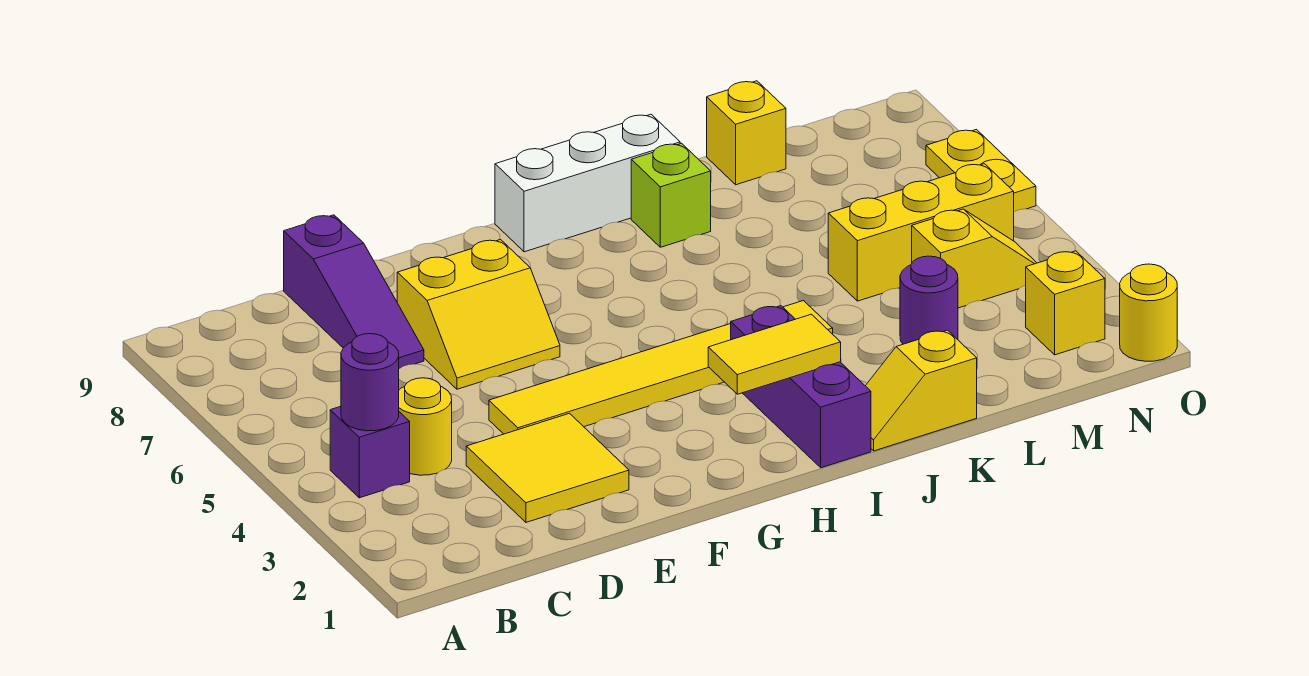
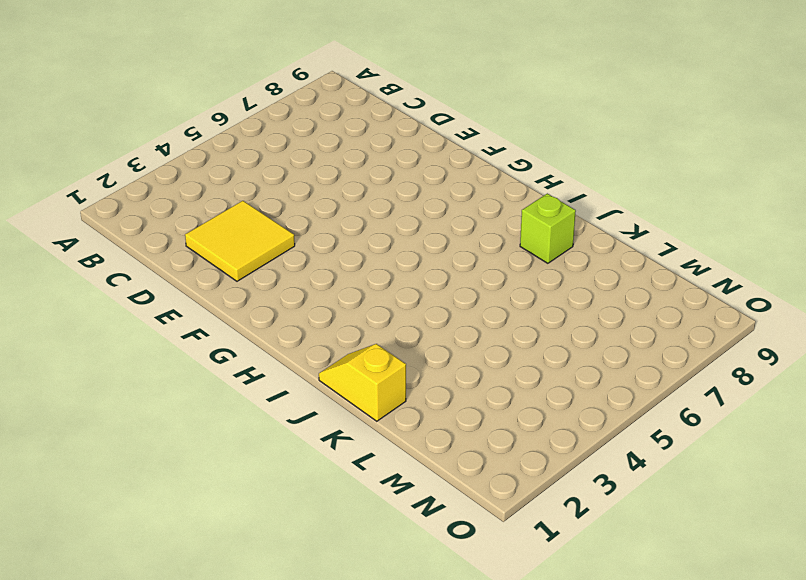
none -> purple brick B4 level 1
none -> yellow round brick C4 level 1
none -> purple slope D7:D9 level 1 top 9

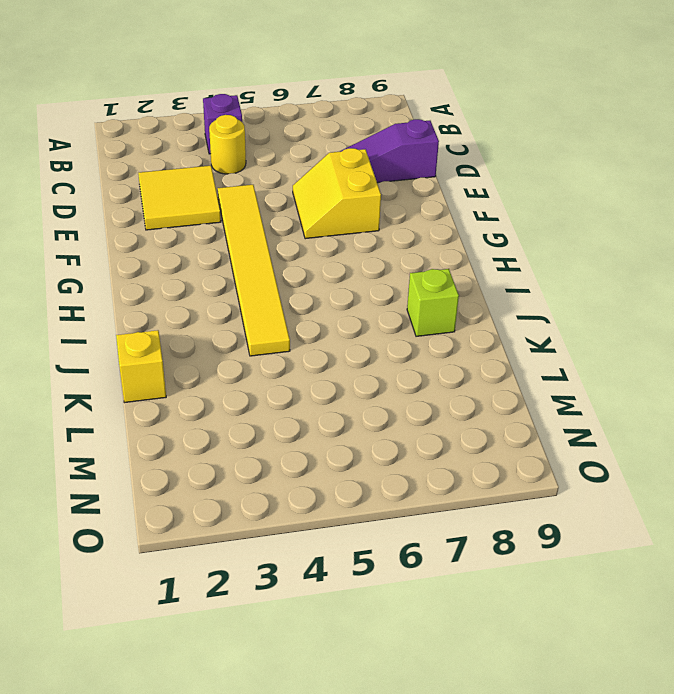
none -> white brick H9:J9 level 1
none -> purple brick I1:I3 level 1
none -> purple round brick L3 level 1

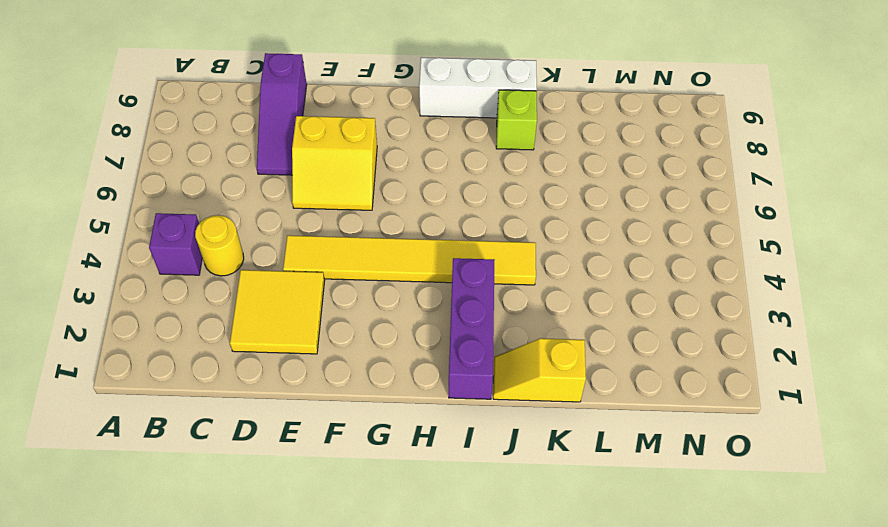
none -> purple round brick L3 level 1
none -> yellow brick L5:N5 level 1
none -> yellow brick L9 level 1

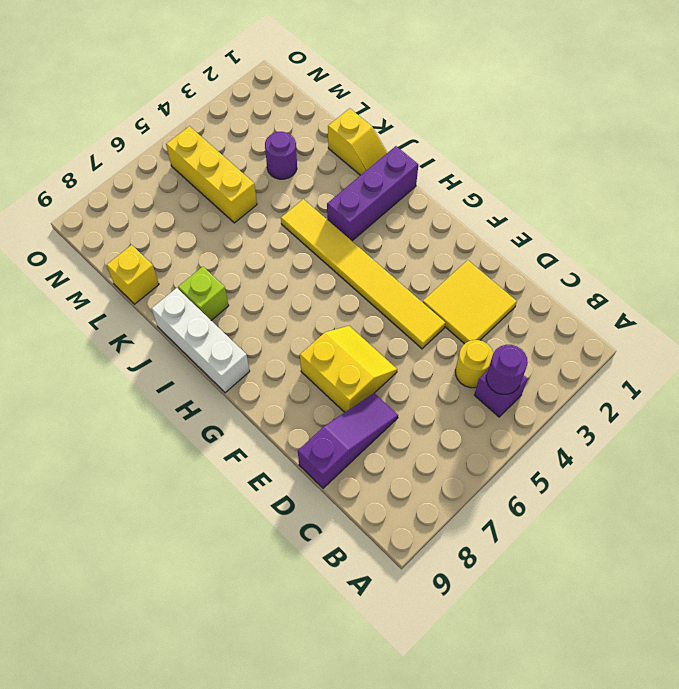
none -> yellow slope M4:N4 level 1 top M
none -> yellow brick N2 level 1
none -> yellow round brick O1 level 1

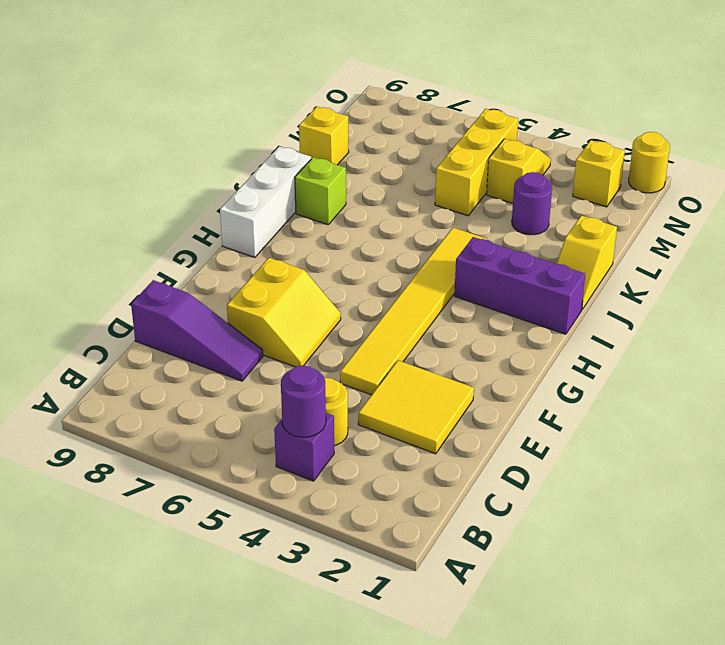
none -> yellow plate O6:O7 level 1
none -> yellow tile H2:I2 level 2

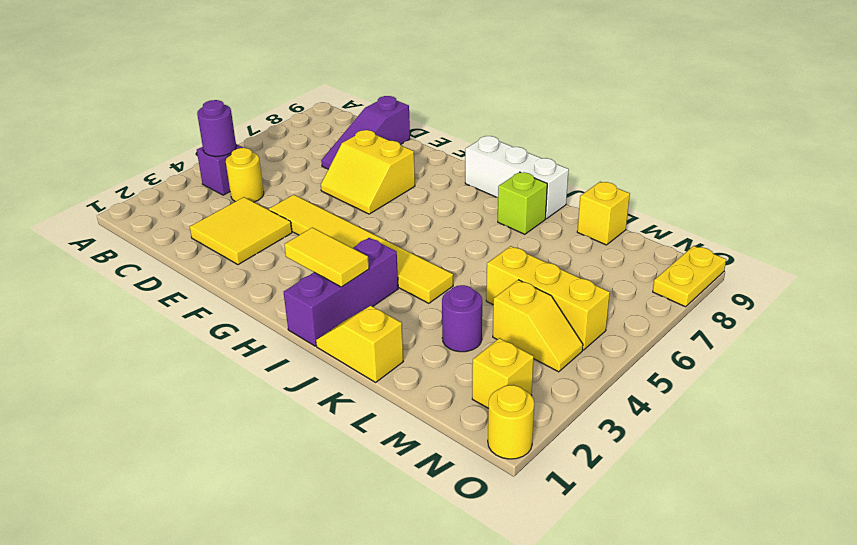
yellow plate O8:O9 level 1 -> yellow plate O6:O7 level 1

